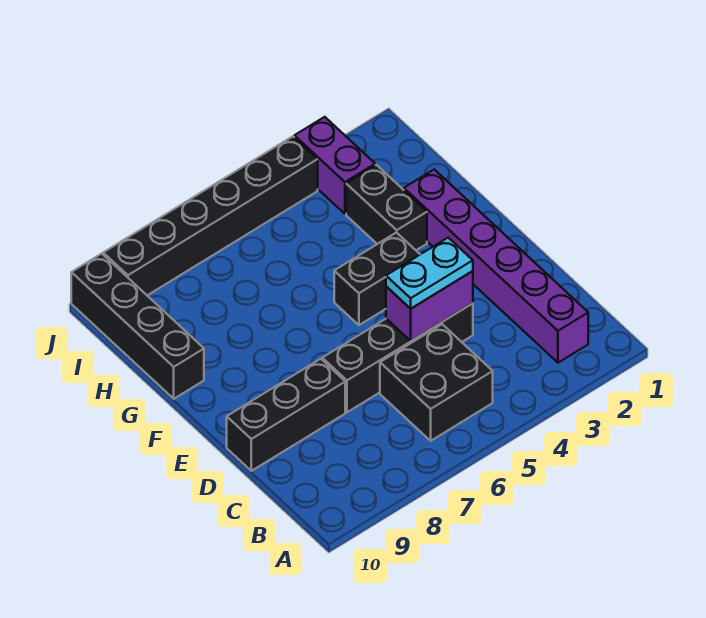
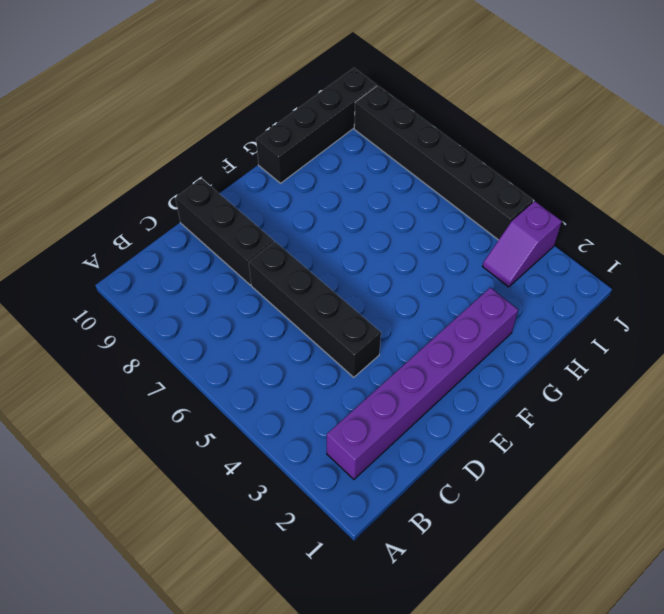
purple slope I3:J3 level 1 top J -> purple brick I3:J3 level 1
none -> black brick B5:C6 level 1
none -> black brick F4:F5 level 1

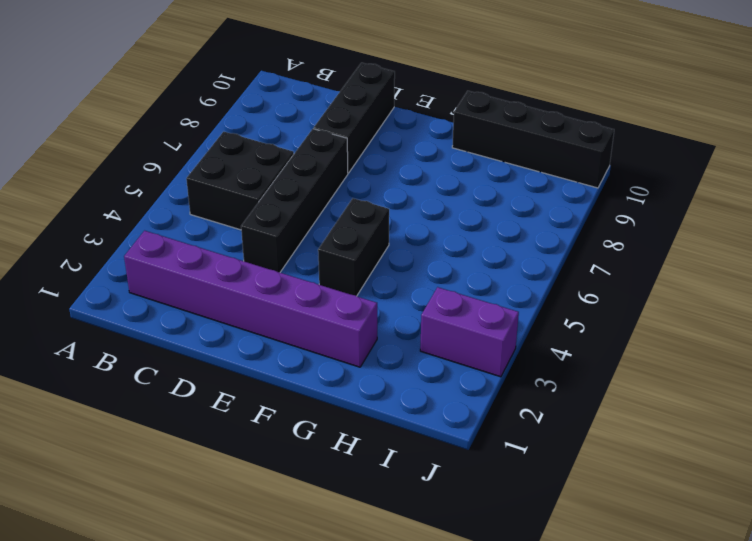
none -> black brick G3:H3 level 1
none -> black brick J4:J9 level 1

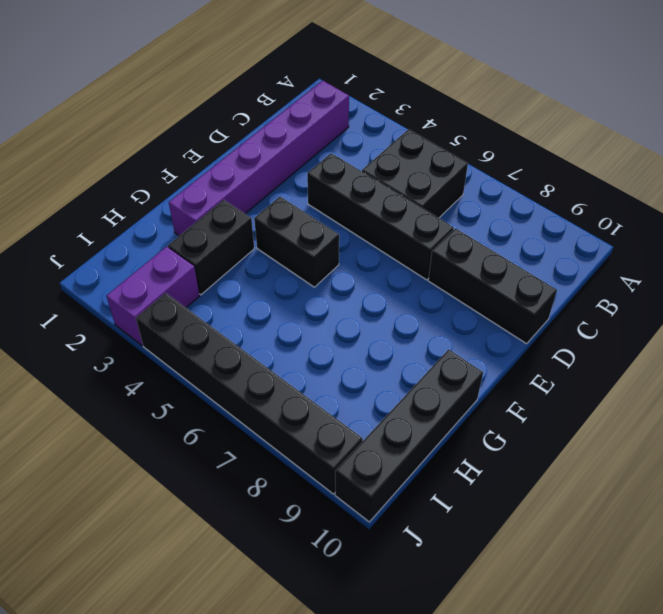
none -> purple brick D4:D5 level 2
none -> cyan plate D4:D5 level 3

